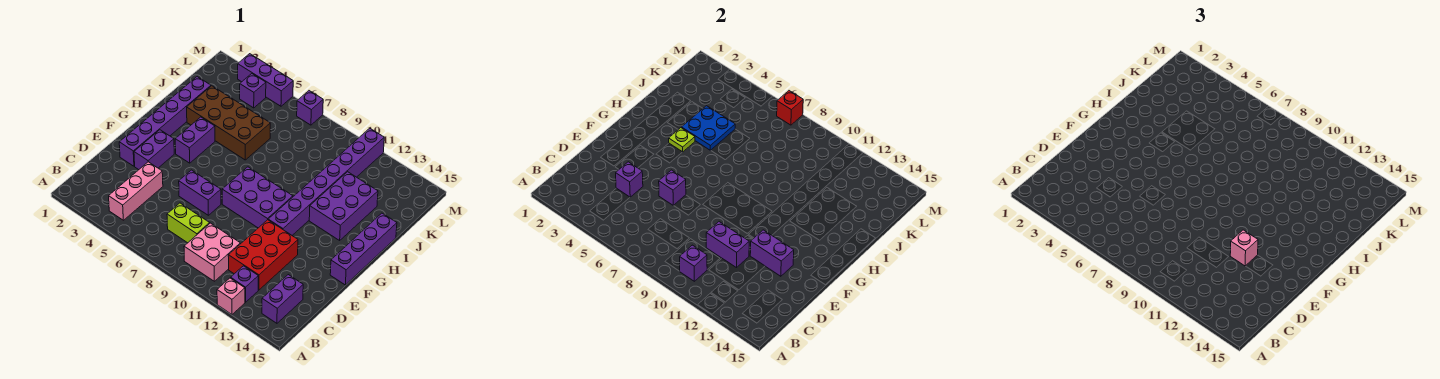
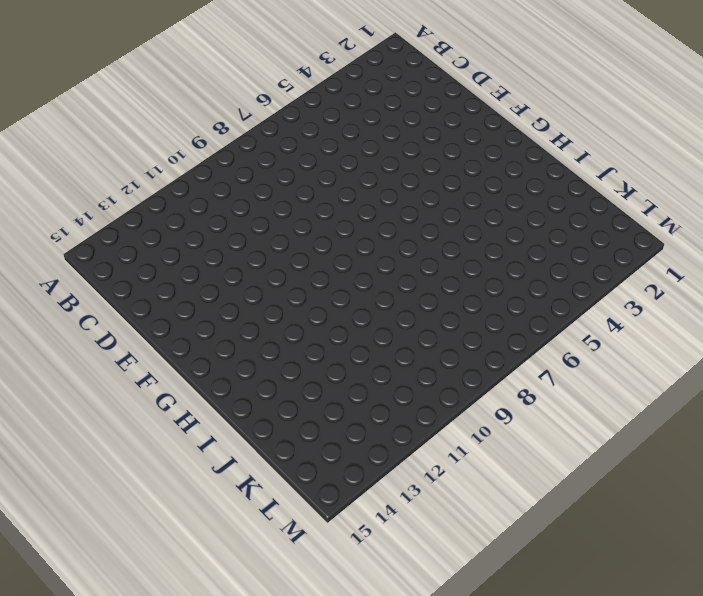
none -> pink brick A12 level 1
none -> pink brick B4:D4 level 1
none -> pink brick B9:C10 level 1

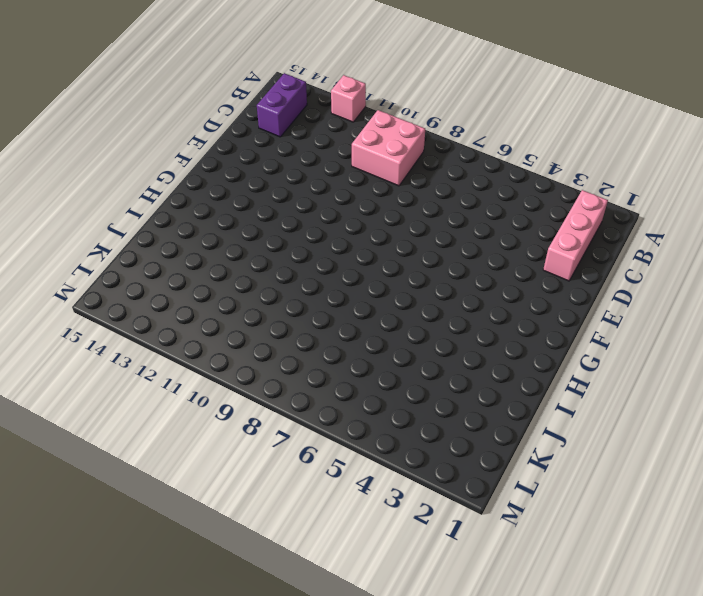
pink brick B2:D2 level 1 -> pink brick B4:D4 level 1
none -> purple brick B12 level 1
none -> lime brick C7:C8 level 1
none -> red brick C11:E12 level 1

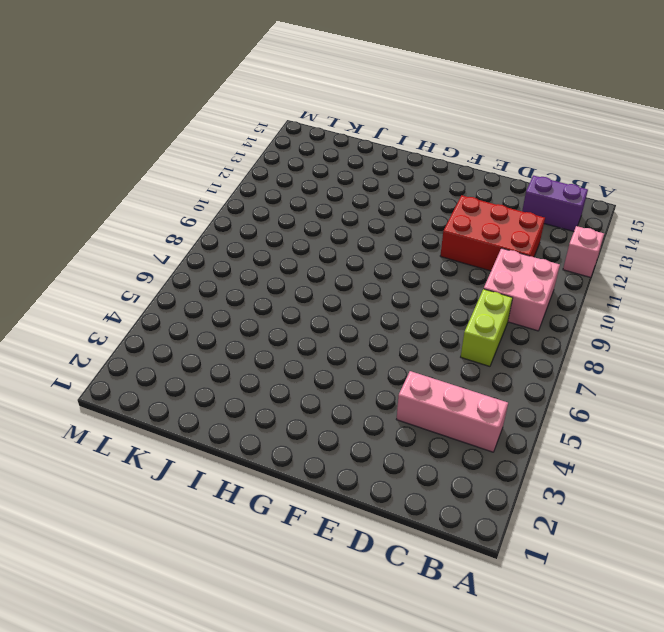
none -> purple brick B12 level 1
none -> purple brick E2:J2 level 1
none -> purple brick E3:F3 level 1

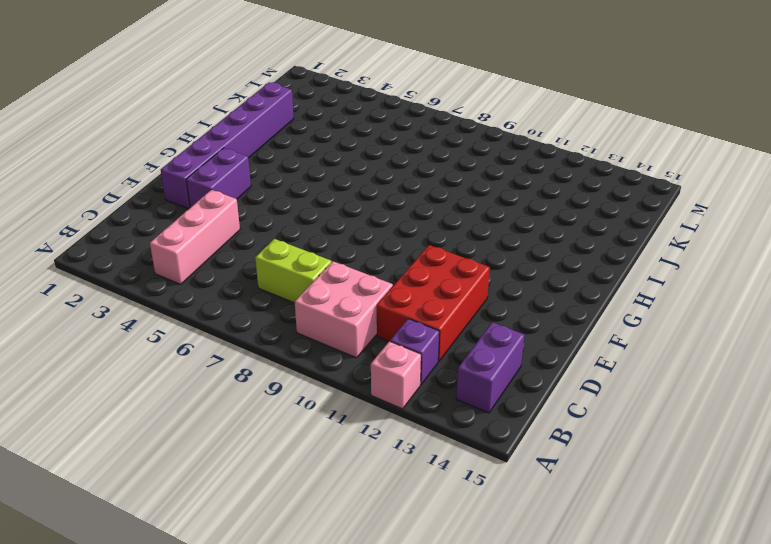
none -> purple brick E6:E7 level 1
none -> purple brick F8:G10 level 1
none -> purple brick F11:M11 level 1

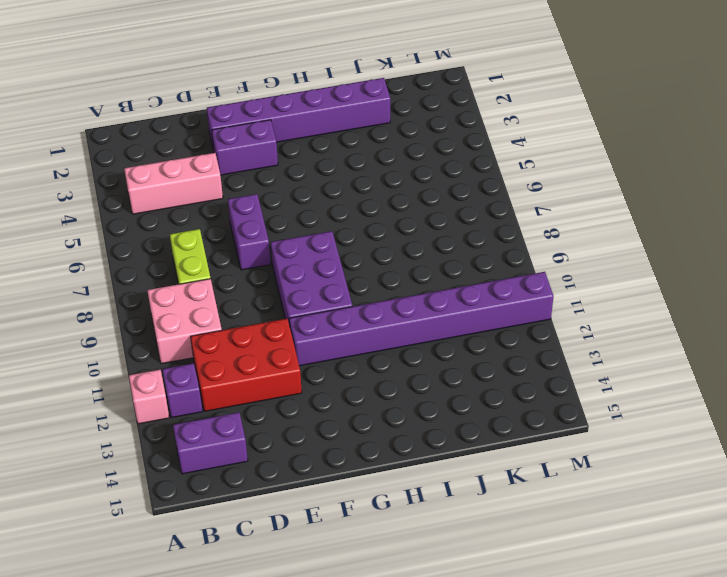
none -> purple brick F15:I15 level 1
none -> purple brick G4:H4 level 1
none -> purple brick H12:J13 level 1

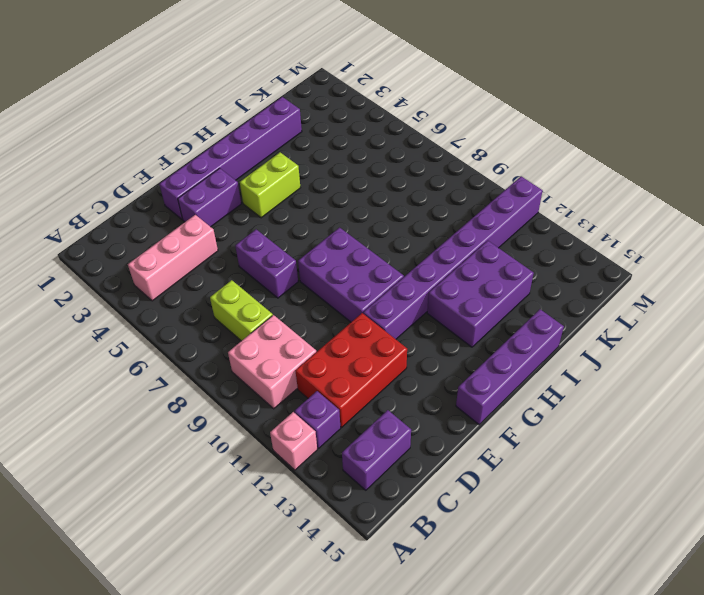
lime brick G4:H4 level 1 -> purple brick G4:H4 level 1
none -> brown brick I3:J6 level 1
none -> purple brick L4 level 1
none -> purple brick M3:M5 level 1

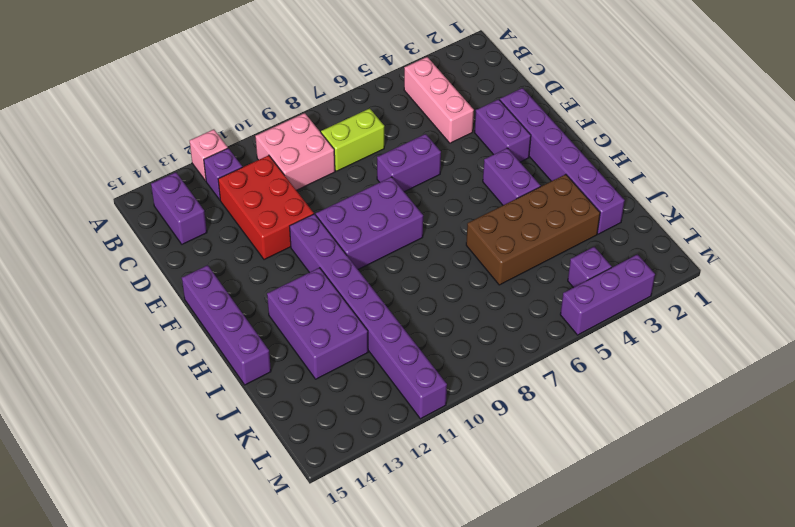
none -> purple brick M7 level 1
none -> purple brick B10 level 2
none -> purple brick D4 level 2

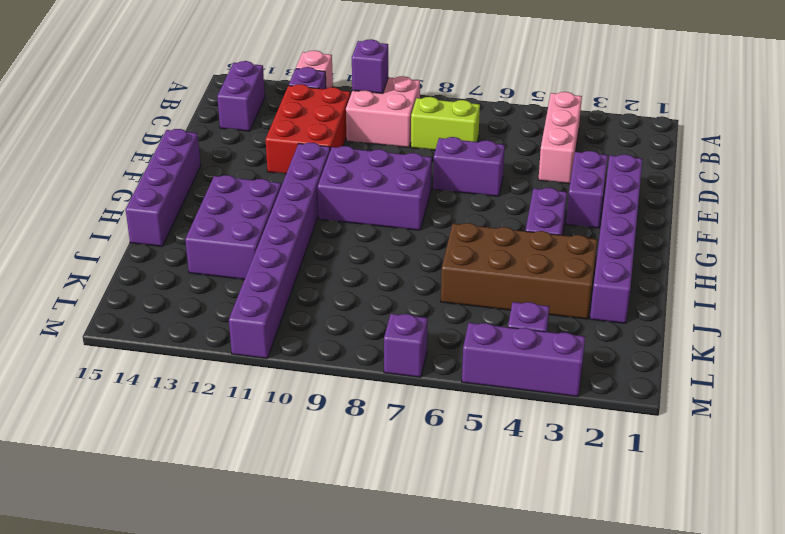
none -> purple brick D4 level 2
none -> purple brick D10:D11 level 2
none -> purple brick E6 level 2

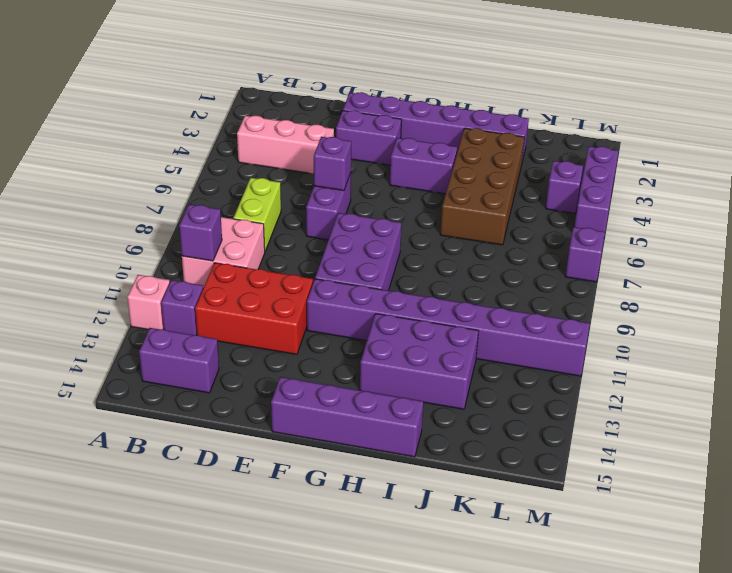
none -> purple brick D4 level 2
none -> purple brick D10:D11 level 2
none -> purple brick E12:E13 level 2

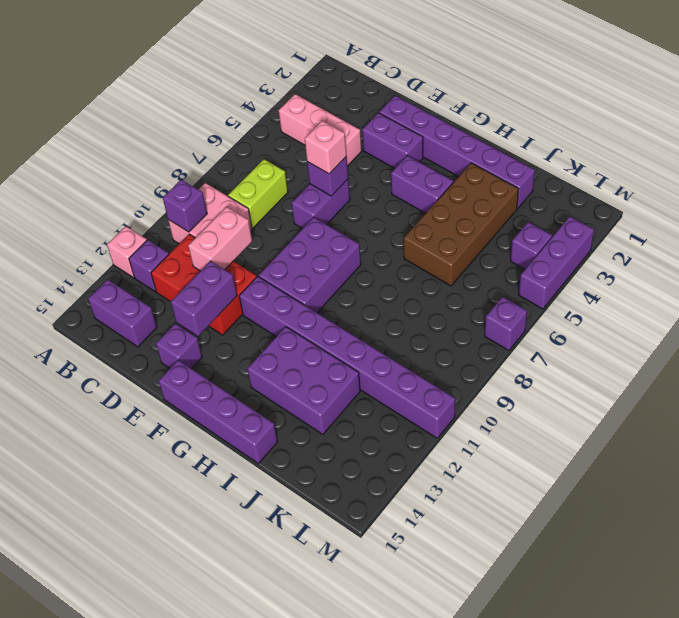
pink brick D10:D11 level 2 -> purple brick D10:D11 level 2
pink brick E6 level 3 -> pink brick E12 level 3
purple brick E14 level 1 -> purple brick D4 level 2
none -> lime plate H4 level 2
none -> blue plate I4:J5 level 2
none -> red brick M7 level 2

